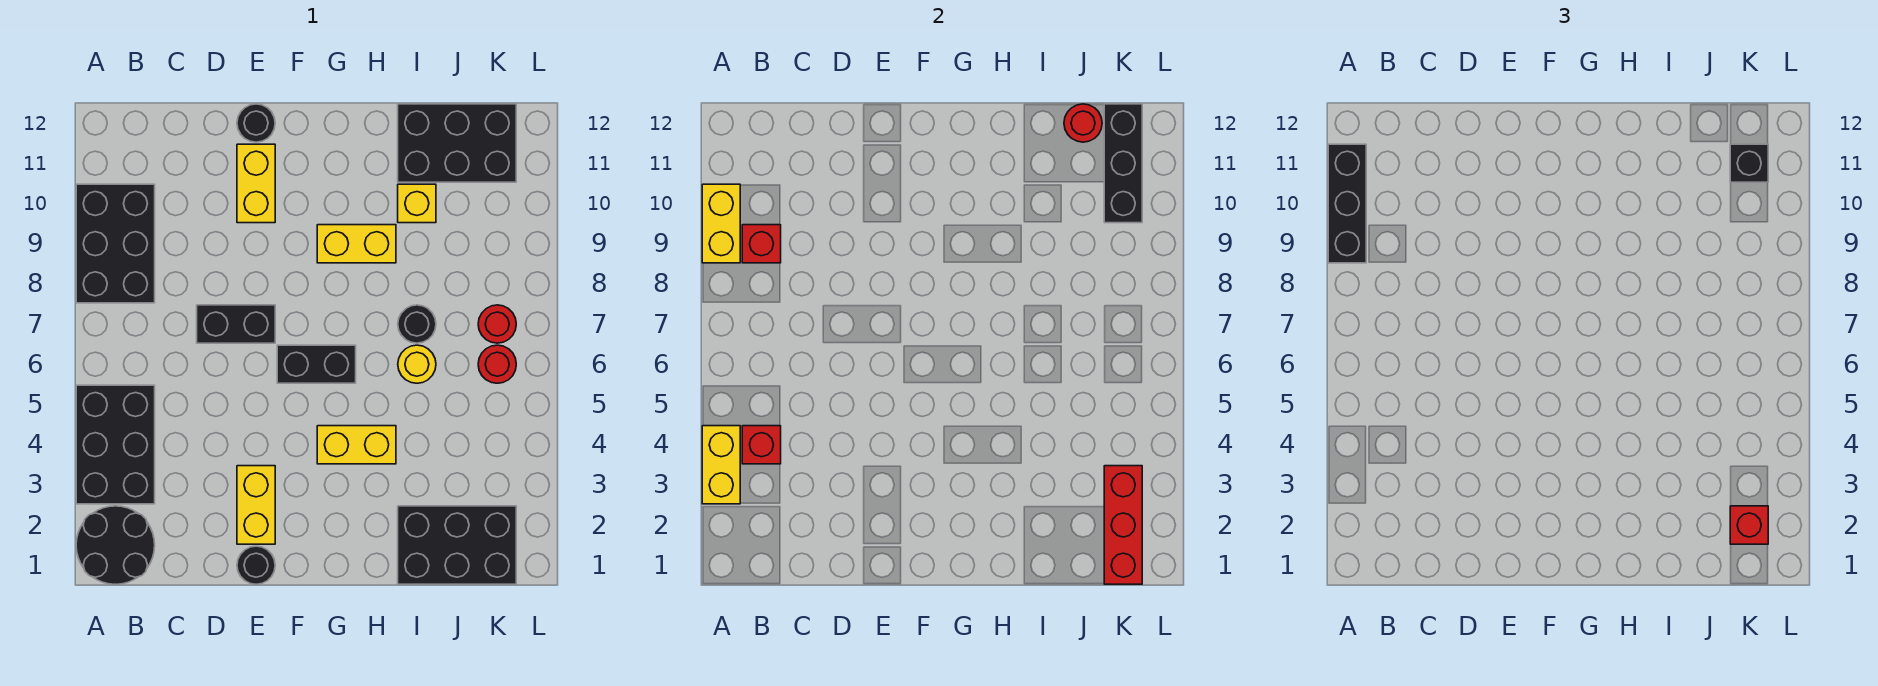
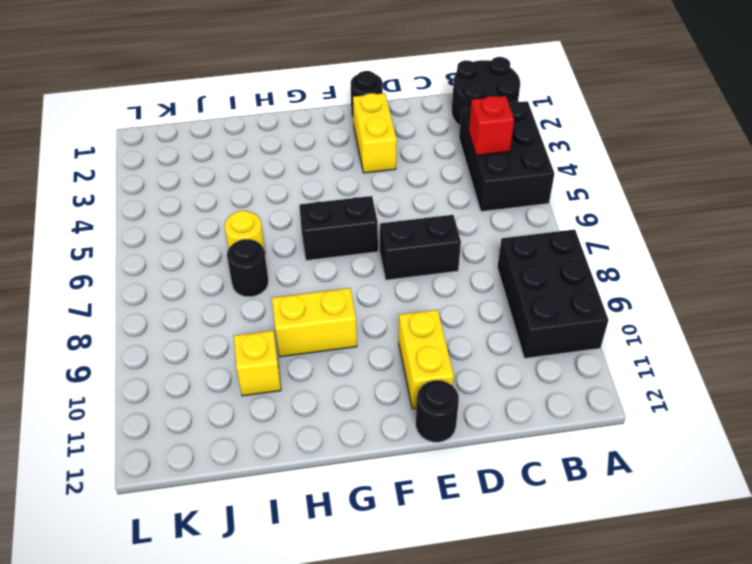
none -> yellow brick G4:H4 level 1
none -> black brick I1:K2 level 1
none -> black brick I11:K12 level 1

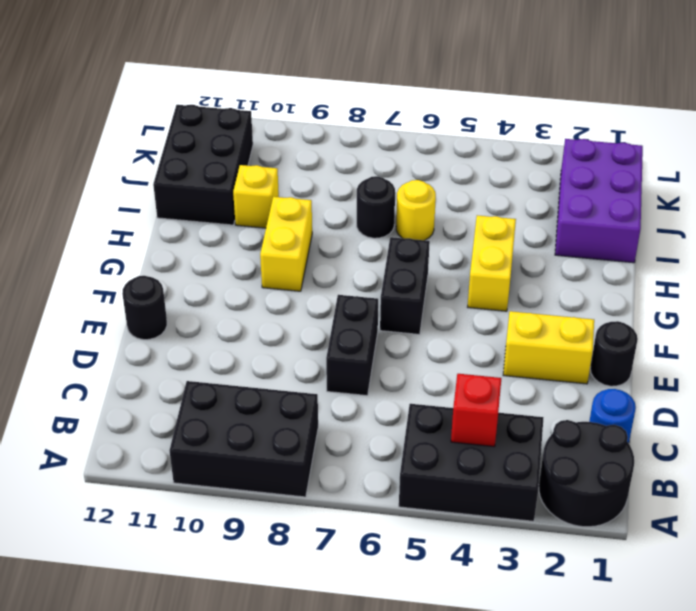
blue round brick C1 level 1 -> none
purple brick I1:K2 level 1 -> black brick I1:K2 level 1
none -> yellow brick E10:E11 level 1
none -> red round brick K6 level 1
none -> red round brick K7 level 1

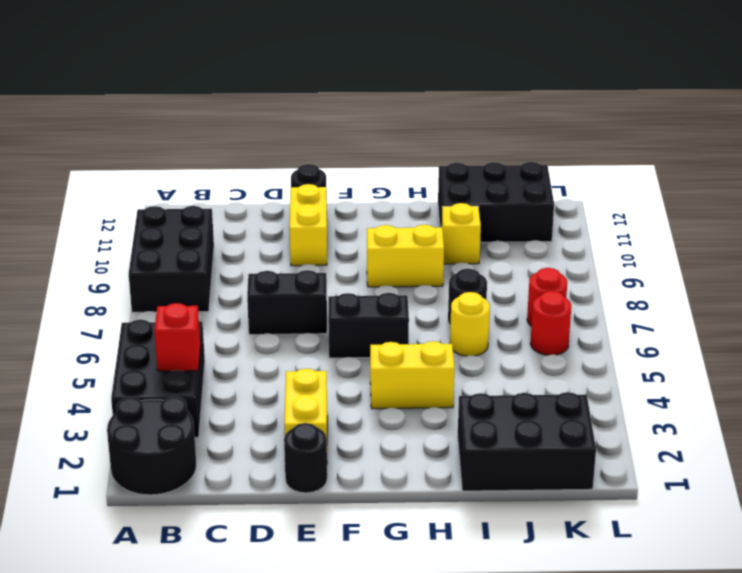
none -> yellow brick A3:A4 level 2
none -> yellow brick A9:A10 level 2
none -> red brick B9 level 2

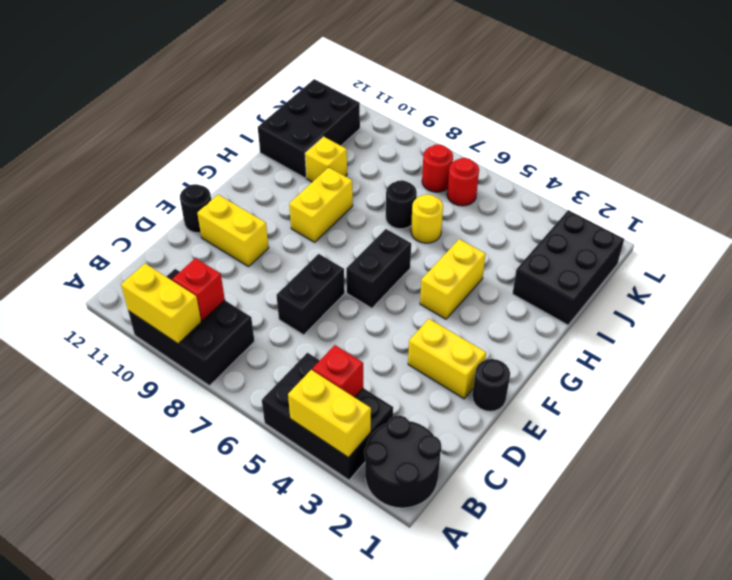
none -> red round brick J12 level 2
none -> red brick K1:K3 level 2
none -> black brick K10:K12 level 2

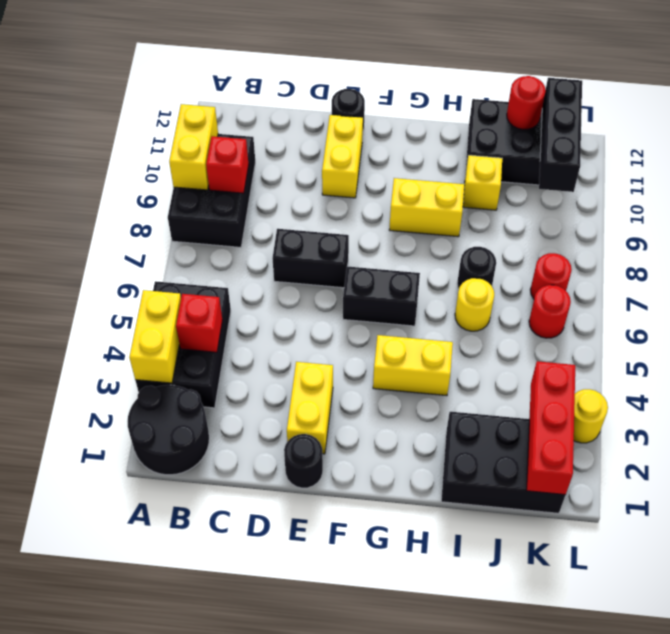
yellow round brick L3 level 1 -> none
none -> black brick A9:A11 level 3
none -> red brick K2 level 3
none -> black brick K11 level 3

